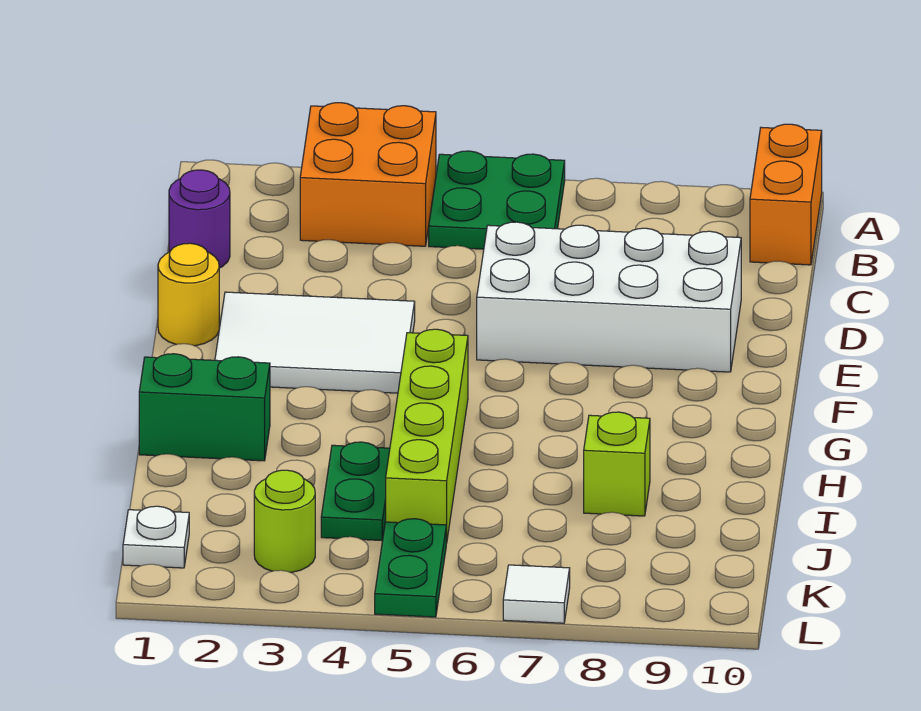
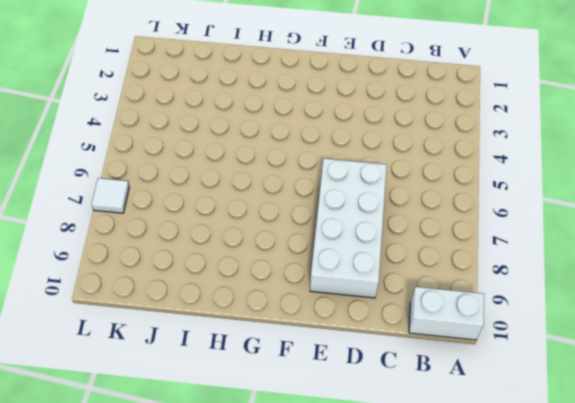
white brick A10:B10 level 1 -> orange brick A10:B10 level 1
none -> orange brick A3:B4 level 1
none -> green plate A5:B6 level 1
none -> purple round brick C1 level 1

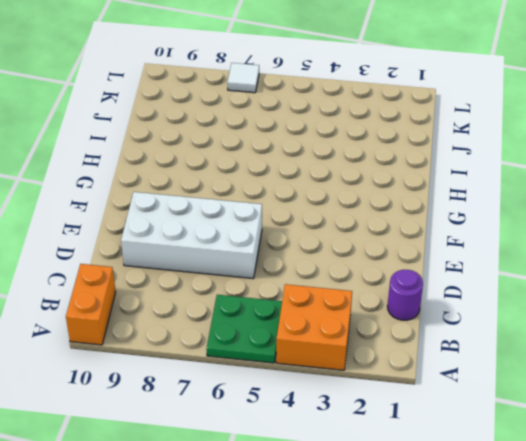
none -> yellow round brick E1 level 1
none -> white tile E2:F4 level 1
none -> lime brick G5:J5 level 1

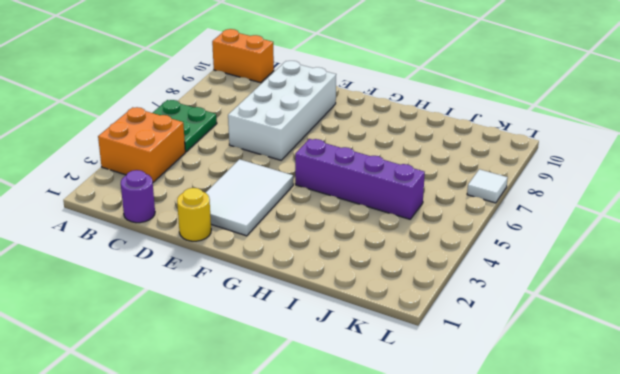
purple brick G5:J5 level 1 -> lime brick G5:J5 level 1
none -> green brick H1:H2 level 1
none -> green plate I4:J4 level 1
none -> lime brick I8 level 1

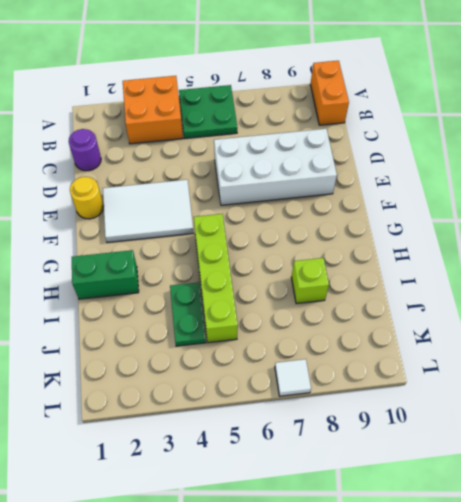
none -> white plate K1 level 1
none -> lime round brick K3 level 1
none -> green plate K5:L5 level 1

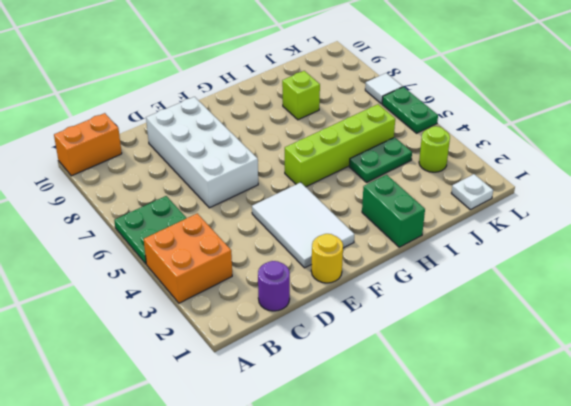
green plate L5:L6 level 1 -> green plate K5:L5 level 1

